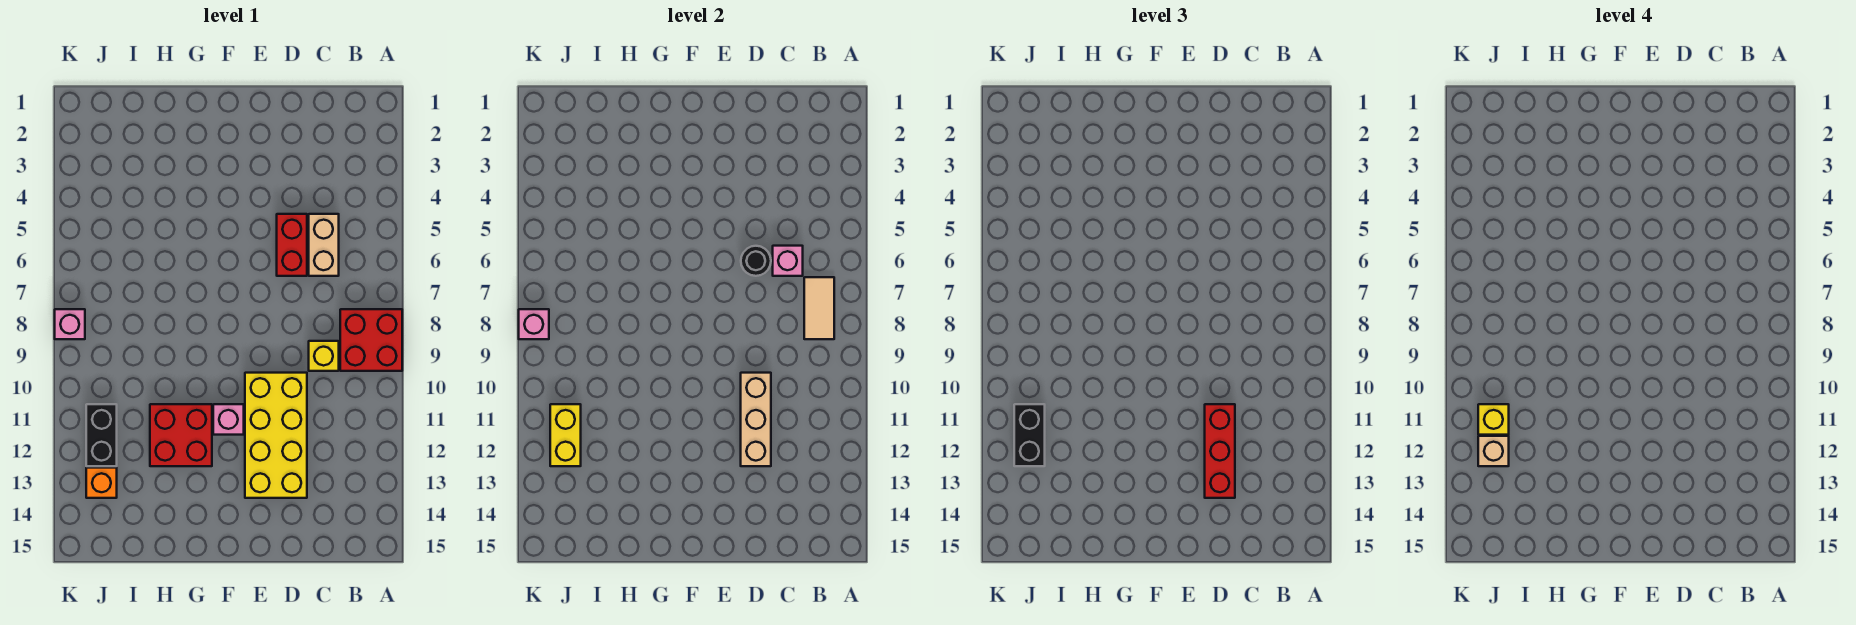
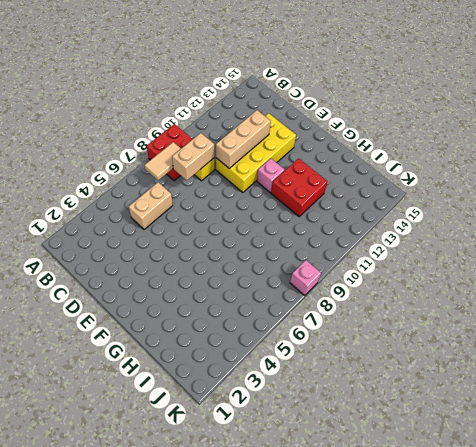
tan brick C8:C9 level 2 -> none
none -> red brick D5:D6 level 1
none -> black brick J11:J12 level 1
none -> orange brick J13 level 1

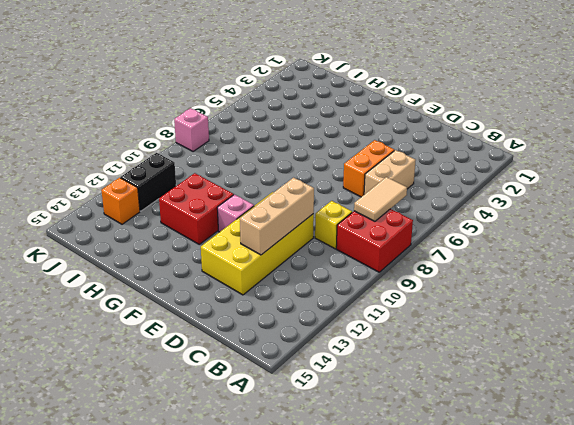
orange brick D5:D6 level 1 -> red brick D5:D6 level 1
none -> pink brick C6 level 2
none -> black round brick D6 level 2
none -> yellow brick J11:J12 level 2

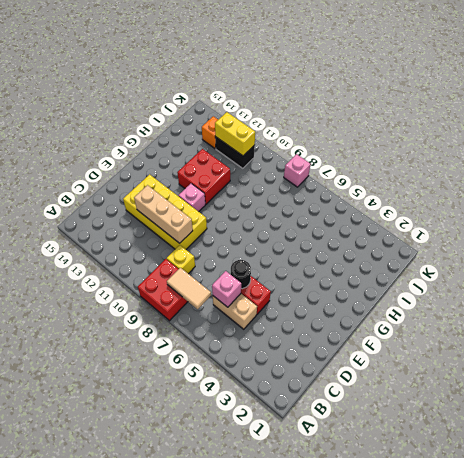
none -> pink brick K8 level 2
none -> red brick D11:D13 level 3
none -> black brick J11:J12 level 3

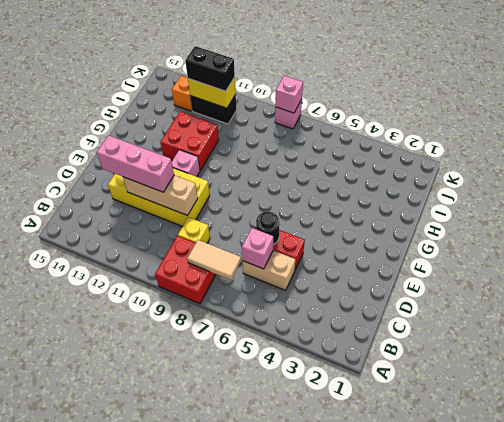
pink brick D11:D13 level 3 -> red brick D11:D13 level 3
none -> yellow brick J11 level 4
none -> tan brick J12 level 4

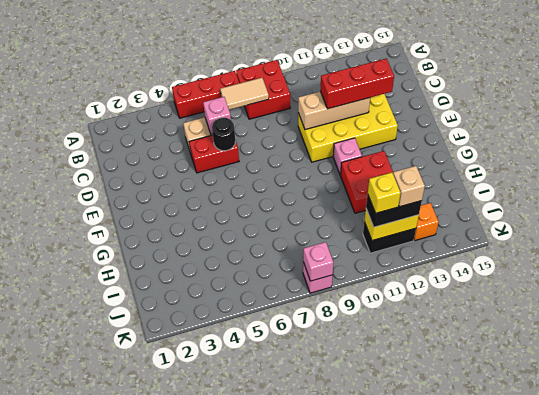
red brick A5:A7 level 1 -> none
none -> yellow brick C9 level 1

